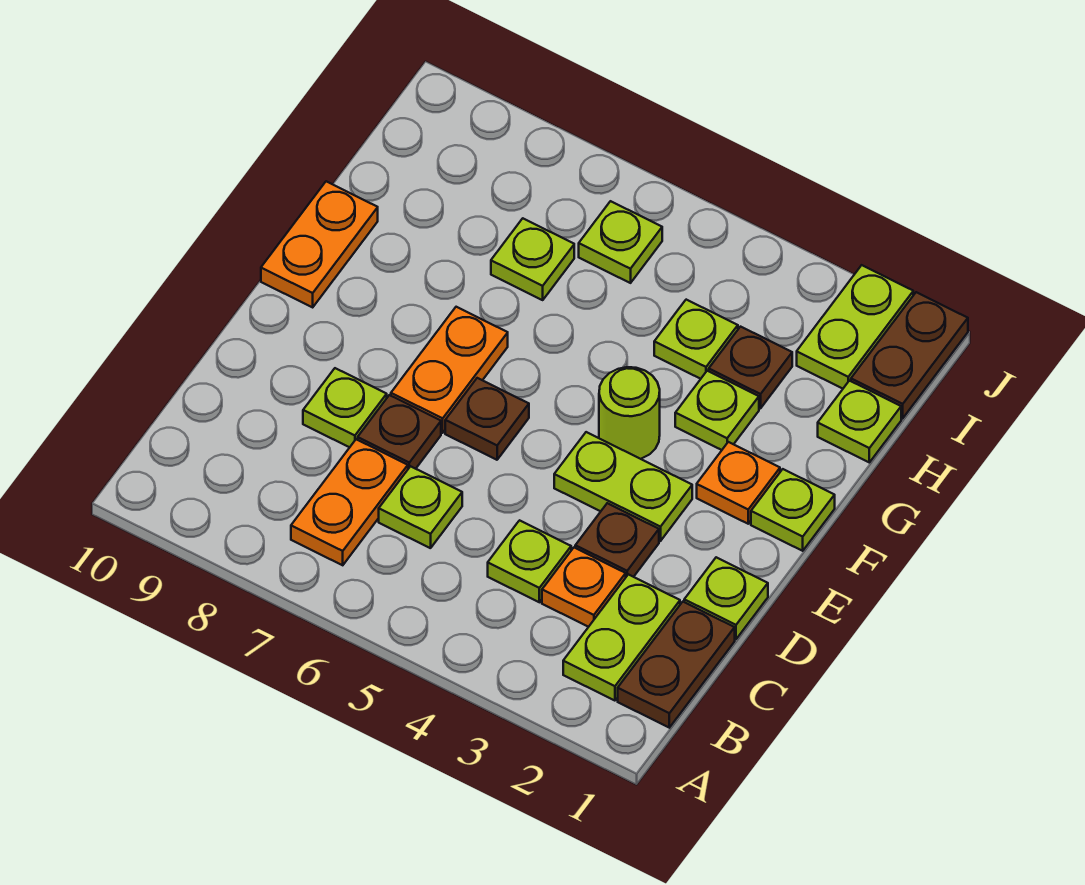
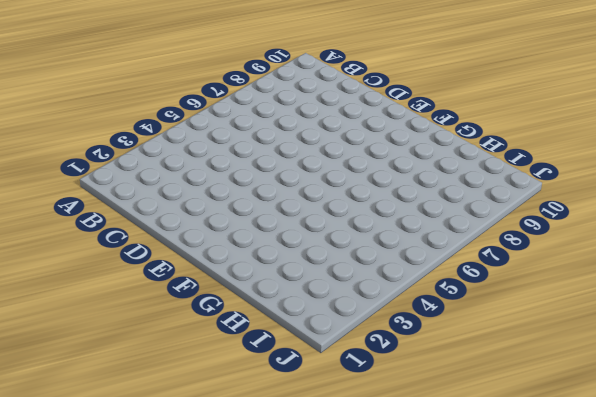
none -> brown plate B1:C1 level 1
none -> lime plate B2:C2 level 1
none -> orange plate B7:C7 level 1

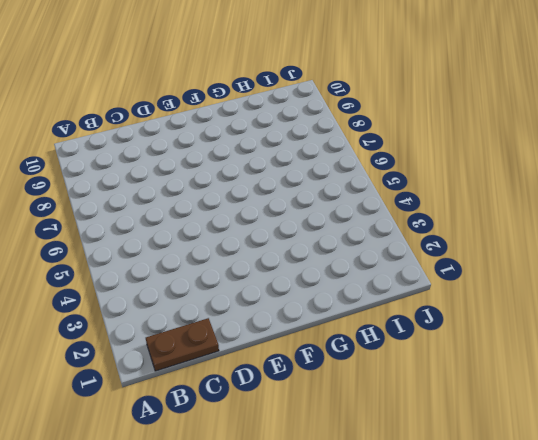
none -> lime plate B2:C2 level 1
none -> orange plate B7:C7 level 1
none -> orange plate C3 level 1

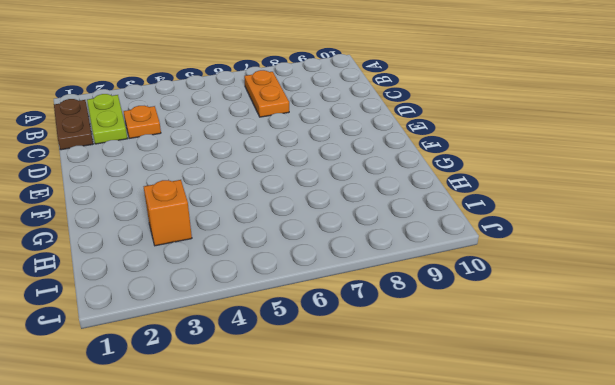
orange brick H3 level 1 -> brown plate H3 level 1
none -> lime plate C4 level 1
none -> lime plate C6 level 1
none -> lime plate D1 level 1

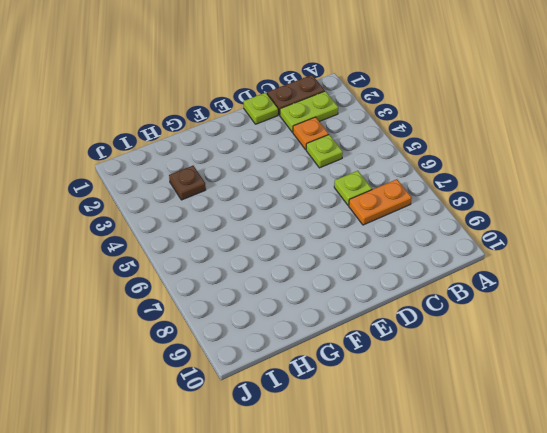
none -> brown plate D3 level 1
none -> brown plate D7 level 1
none -> lime plate D8 level 1

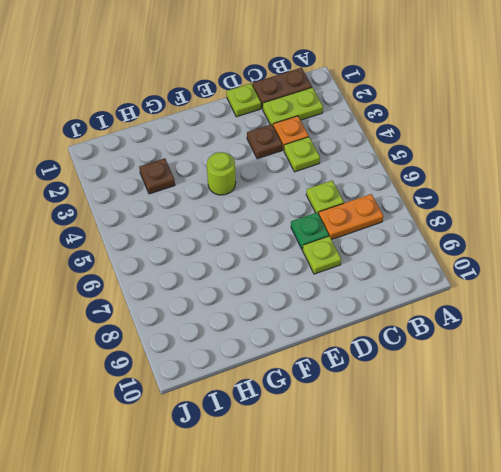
green plate D7 level 1 -> brown plate D7 level 1
none -> lime plate E3:E4 level 1
none -> brown plate E6 level 1
none -> orange plate E7:F7 level 1

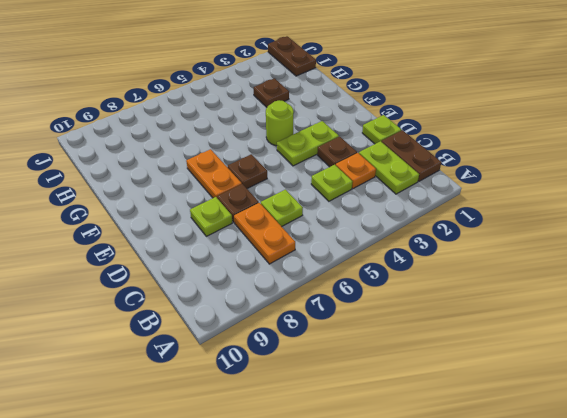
none -> lime plate F1 level 1
none -> orange plate F2 level 1
none -> orange plate F10:G10 level 1

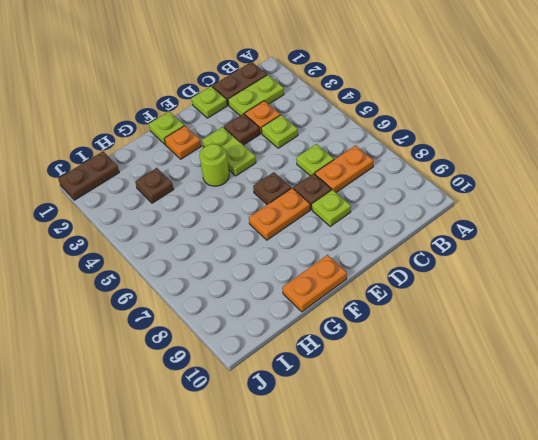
none -> lime plate G3 level 1
none -> lime plate H1 level 1
none -> lime plate H4 level 1

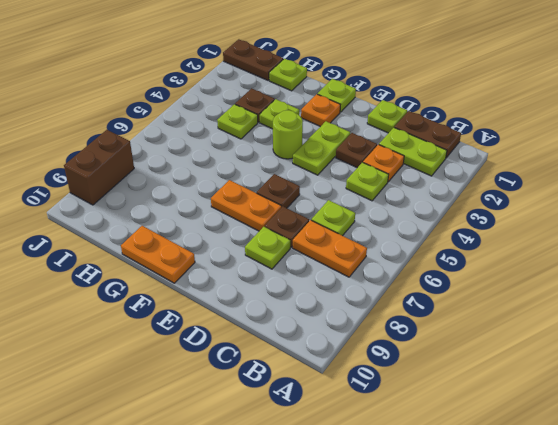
brown brick J8:J9 level 1 -> none
none -> lime plate H7 level 1
none -> lime plate I2:J2 level 1
none -> lime plate I6 level 1

